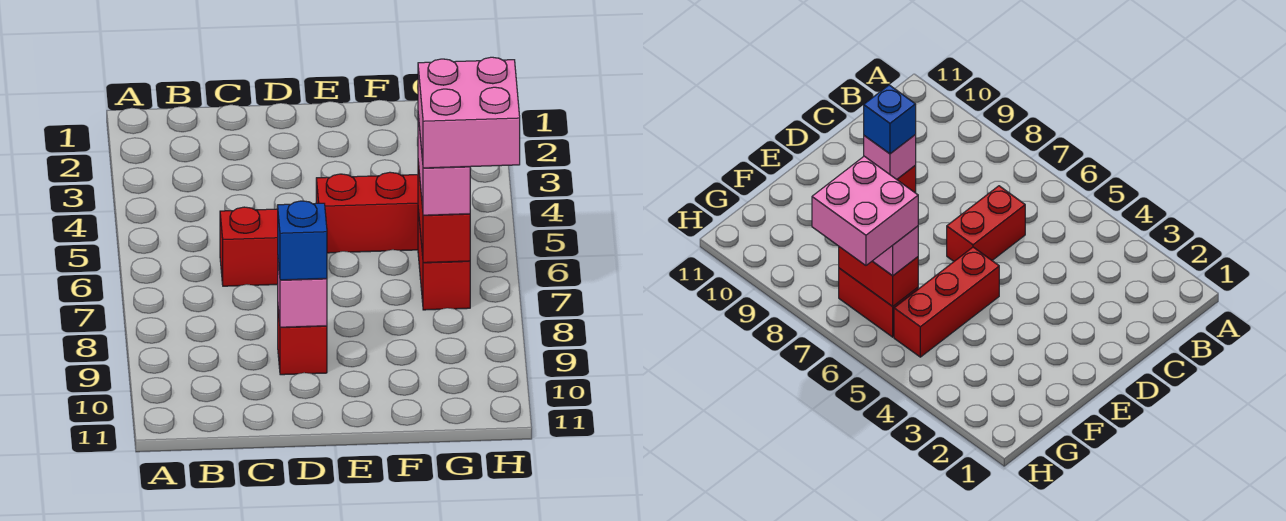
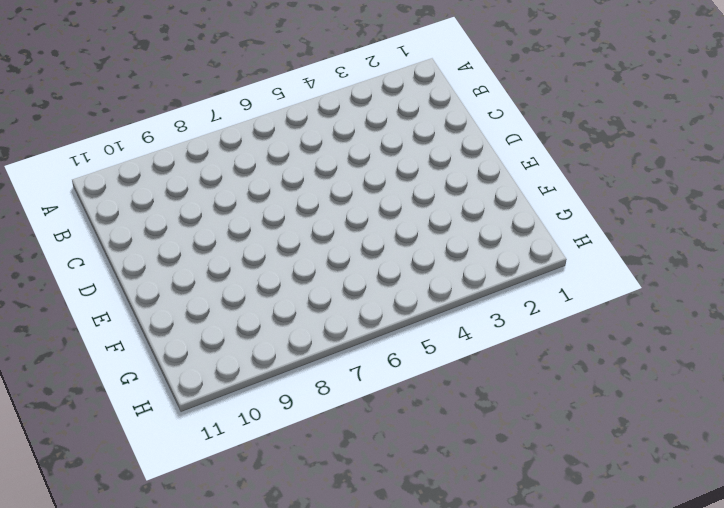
none -> red brick C6:D6 level 1
none -> red brick D9 level 1

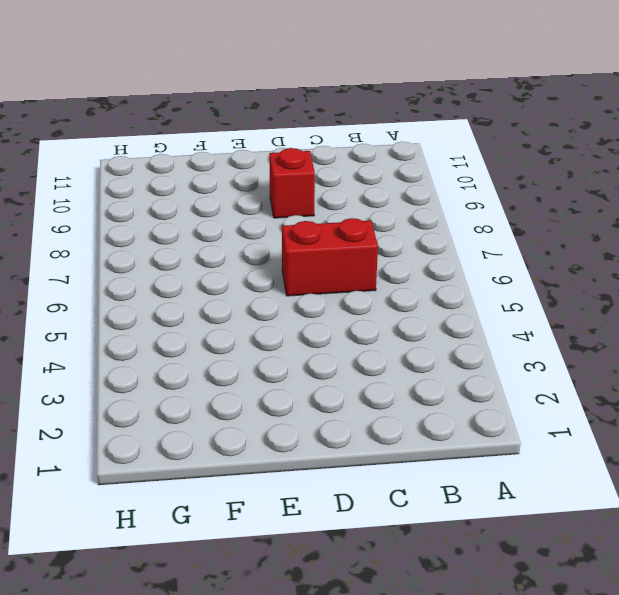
none -> red brick E5:G5 level 1
none -> red brick G6:G7 level 1

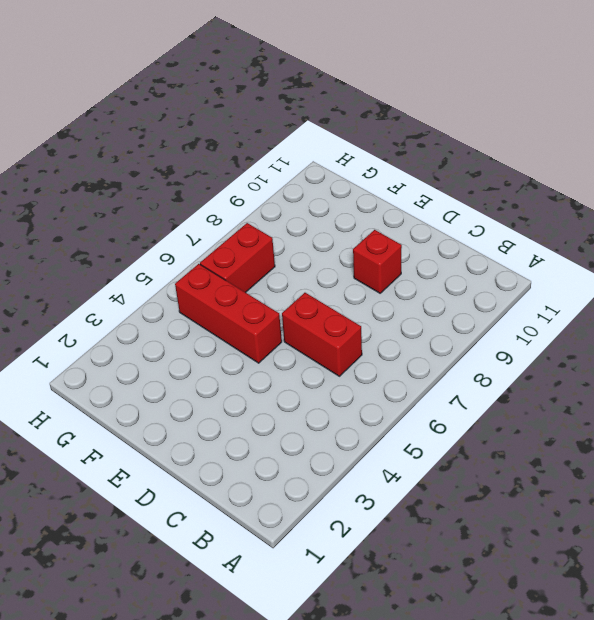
none -> pink brick D9 level 2
none -> red brick G6:G7 level 2

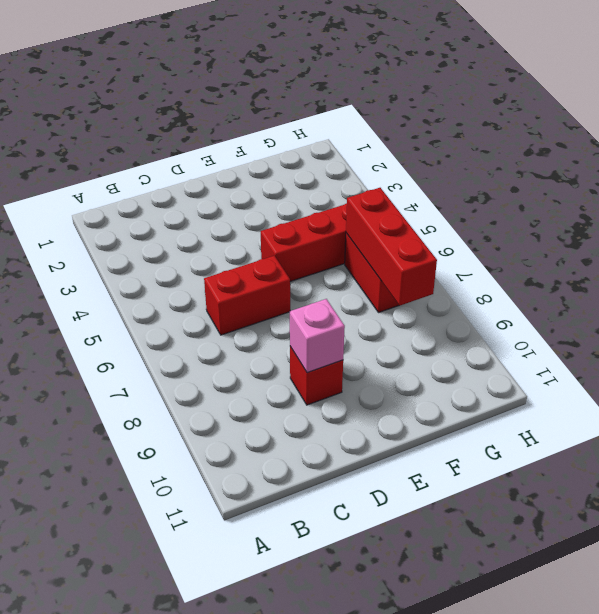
red brick G6:G8 level 2 -> red brick G6:G7 level 2
none -> blue brick D9 level 3
none -> pink brick G6:G7 level 3

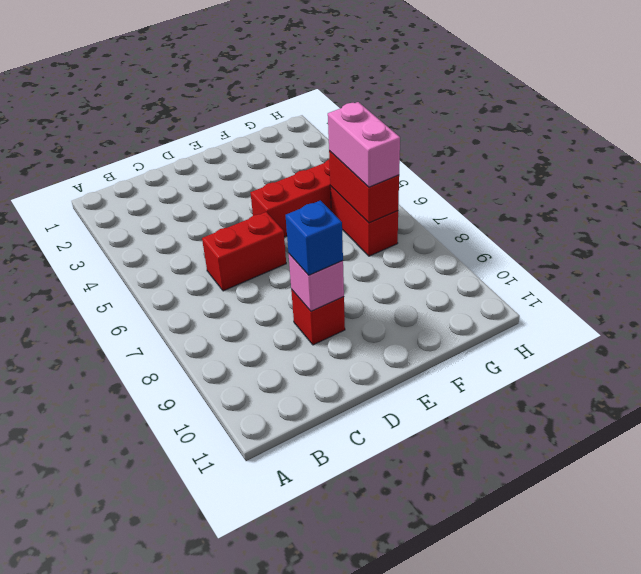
none -> pink brick G6:H7 level 4

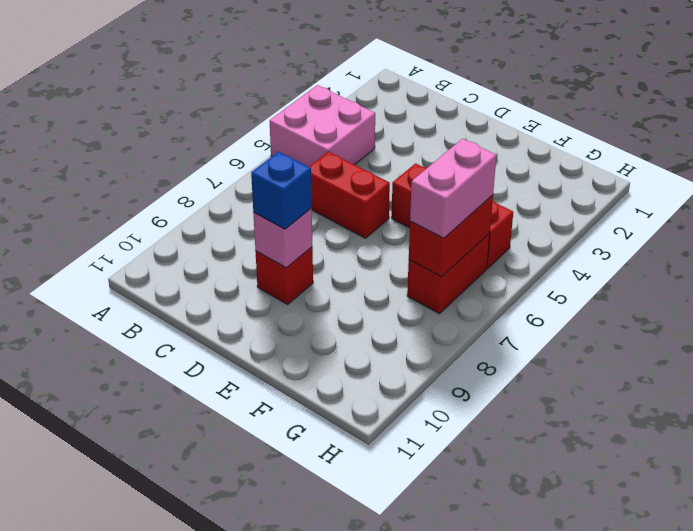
pink brick A4:B5 level 1 -> pink brick G6:H7 level 4

